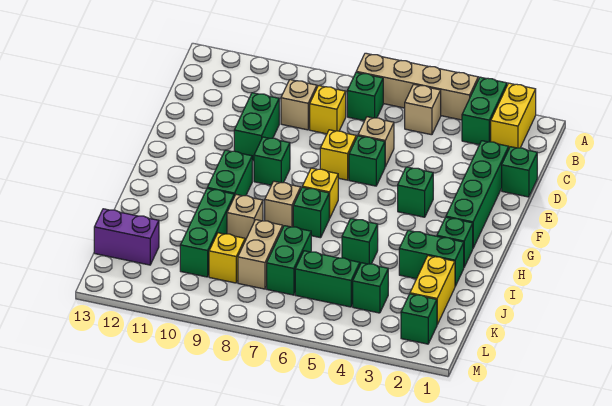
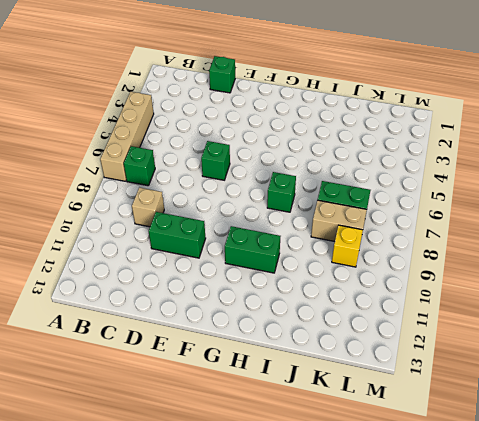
none -> yellow brick A2:B2 level 1
none -> green brick A3:B3 level 1
none -> tan brick B5 level 1
none -> yellow brick C8 level 1

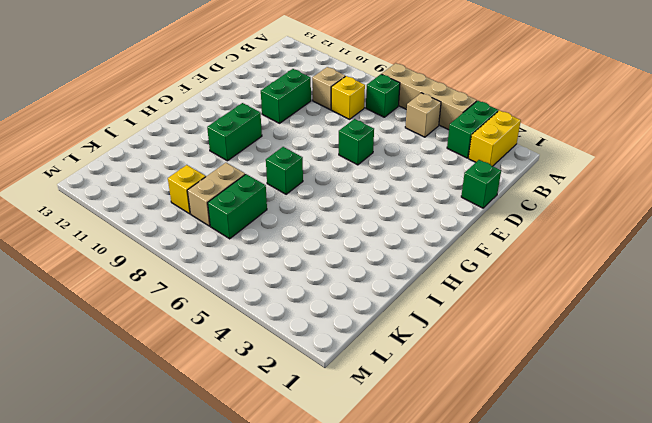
none -> green brick D2:G2 level 1
none -> tan brick D6 level 1
none -> yellow brick E7 level 1
none -> green brick F4 level 1

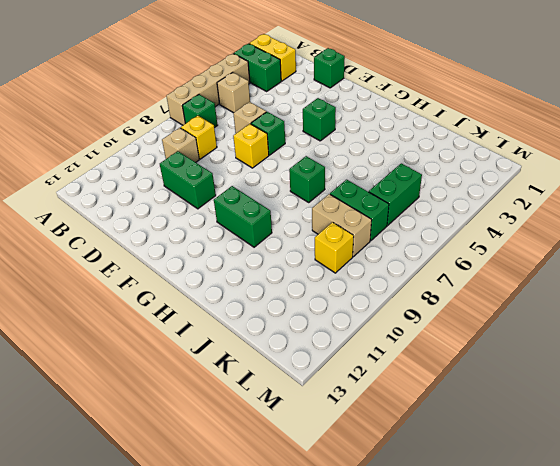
none -> green brick D2:G2 level 1
none -> green brick F9 level 1
none -> yellow brick G7 level 1
none -> green brick H2 level 1

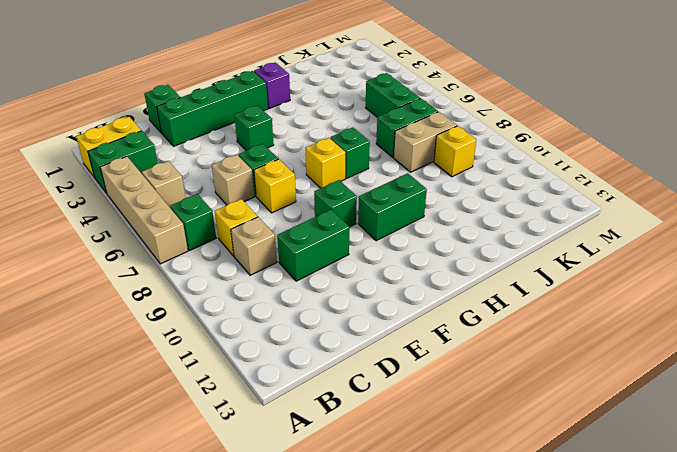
purple brick H2 level 1 -> green brick H2 level 1
none -> tan brick H8 level 1
none -> green brick I2:I3 level 1
none -> green brick I5 level 1
none -> tan brick I9 level 1

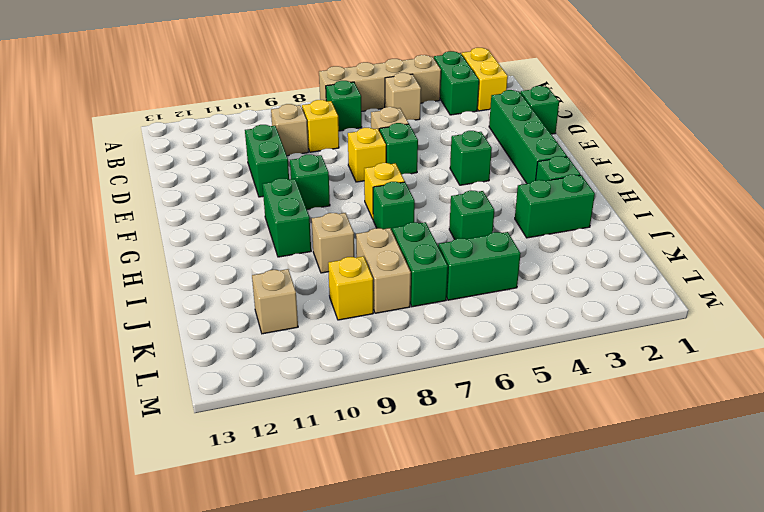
tan brick K11 level 1 -> tan brick H8 level 1
none -> green brick I10:K10 level 1
none -> yellow brick J2:K2 level 1
none -> green brick K4 level 1
none -> purple brick K12:K13 level 1

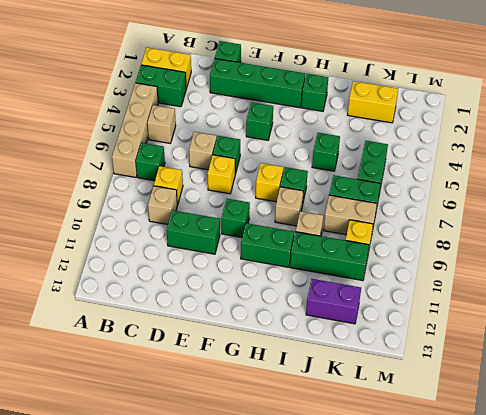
purple brick J12:K12 level 1 -> purple brick K12:K13 level 1
none -> green brick I2:I3 level 1
none -> green brick K4 level 1
none -> green brick L2 level 1

